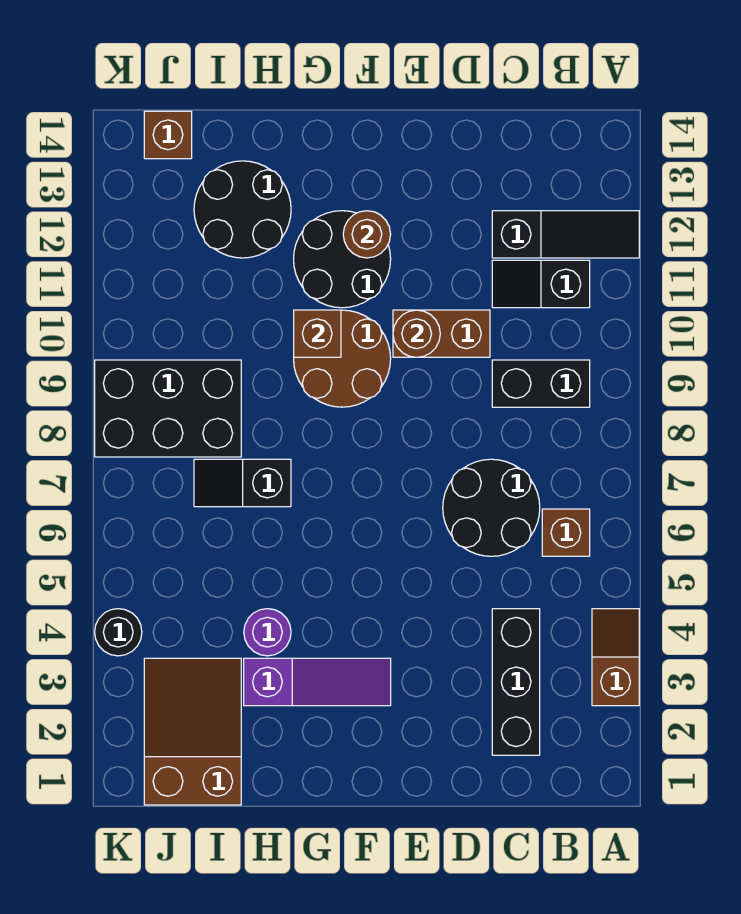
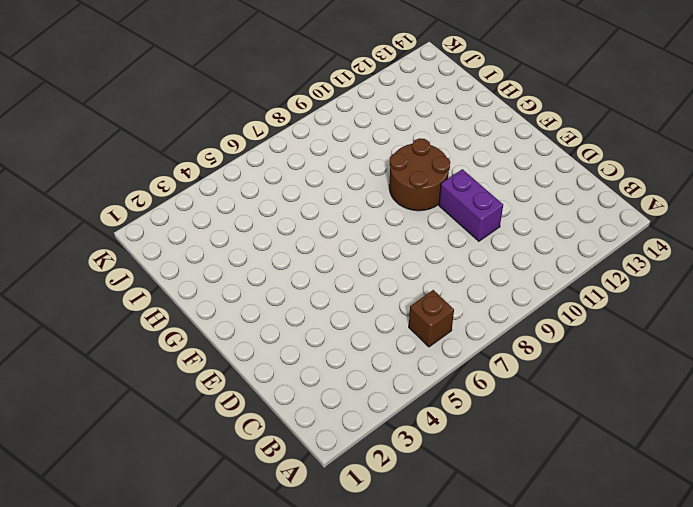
purple brick D10:E10 level 1 -> brown brick D10:E10 level 1
none -> brown slope A3:A4 level 1 top 3
none -> black slope A12:C12 level 1 top C
none -> black brick B9:C9 level 1

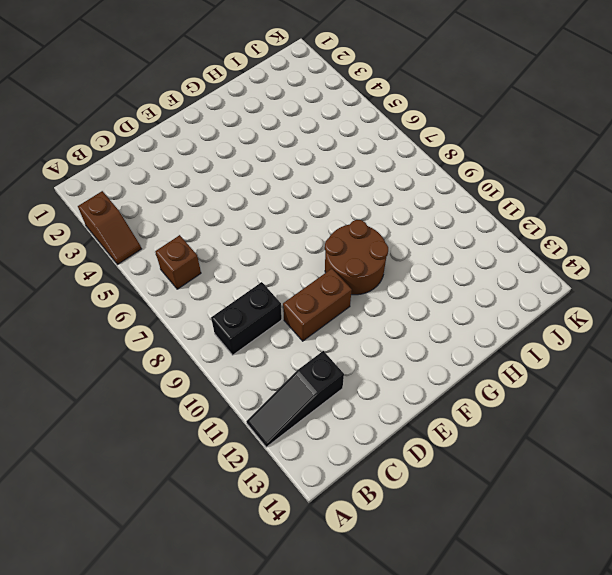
none -> black slope B11:C11 level 1 top B
none -> black brick C2:C4 level 1
none -> black round brick C6:D7 level 1

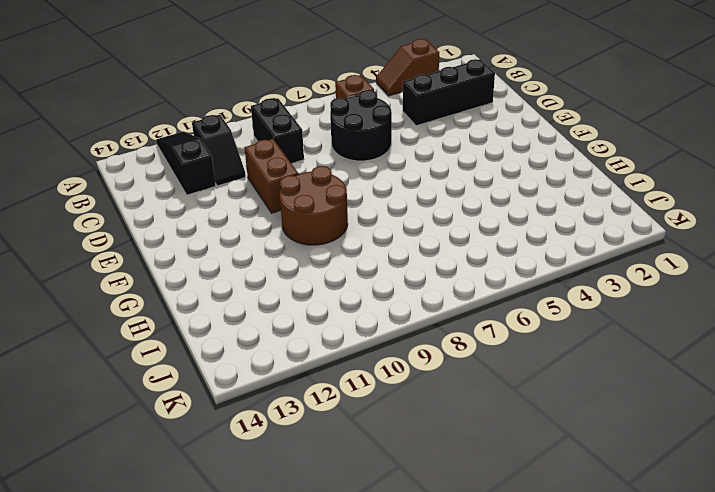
none -> purple slope F3:H3 level 1 top H
none -> black round brick F11:G12 level 1
none -> purple round brick H4 level 1

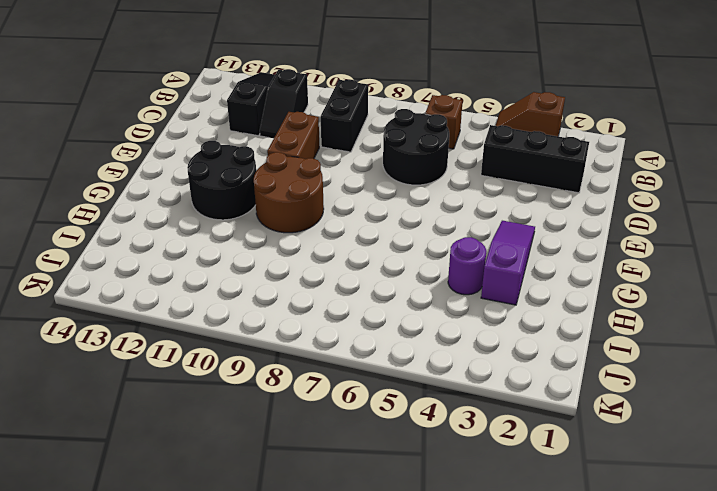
none -> black slope H7:I7 level 1 top H
none -> black round brick H12:I13 level 1
none -> brown slope I1:J3 level 1 top 1

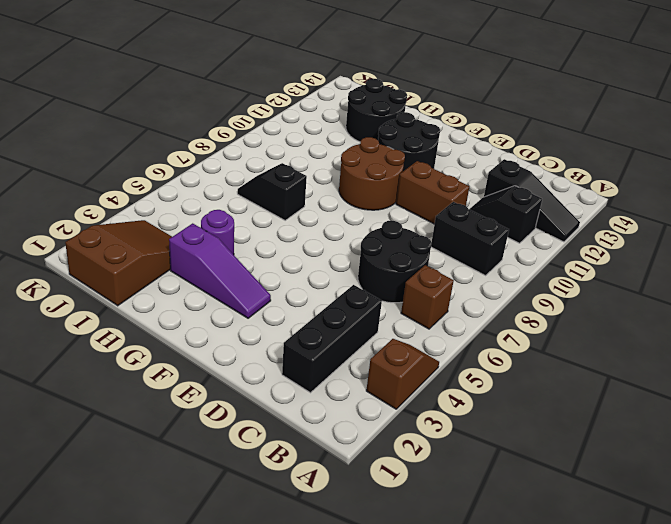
none -> black brick I8:K9 level 1
none -> brown brick J14 level 1
none -> black round brick K4 level 1

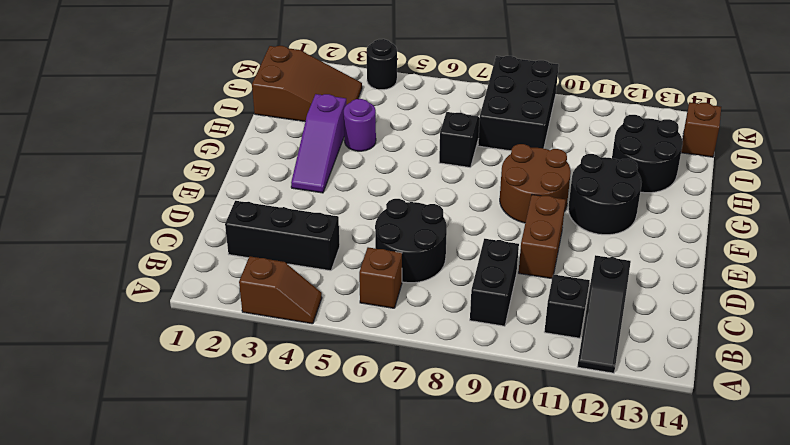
none -> brown round brick E10 level 2
none -> brown round brick F12 level 2
none -> brown brick G10 level 2

